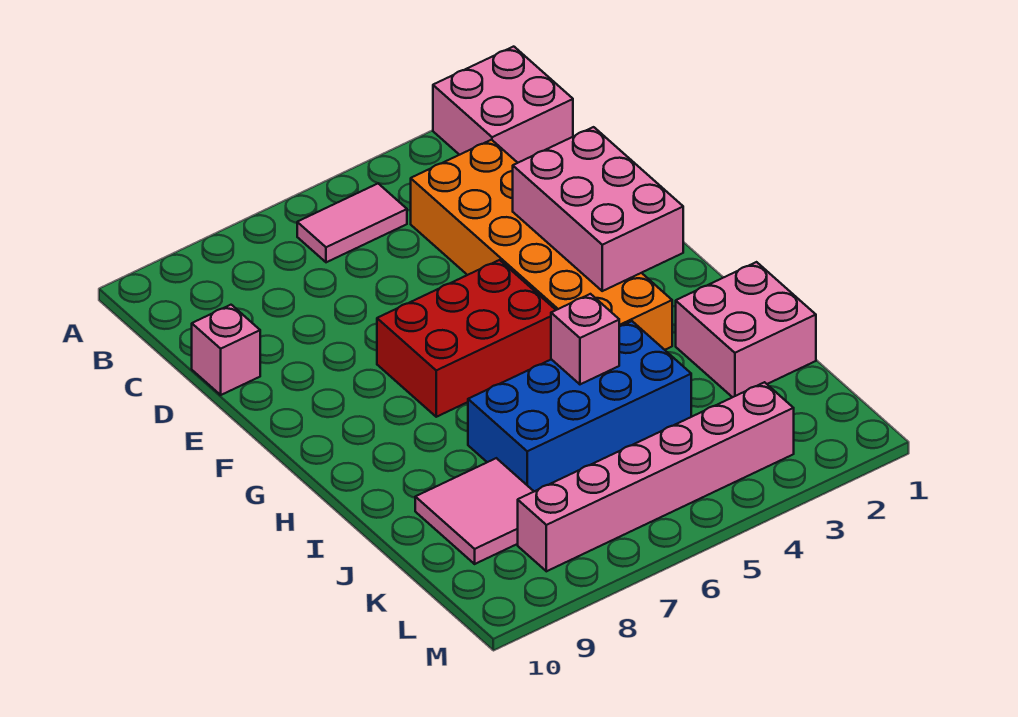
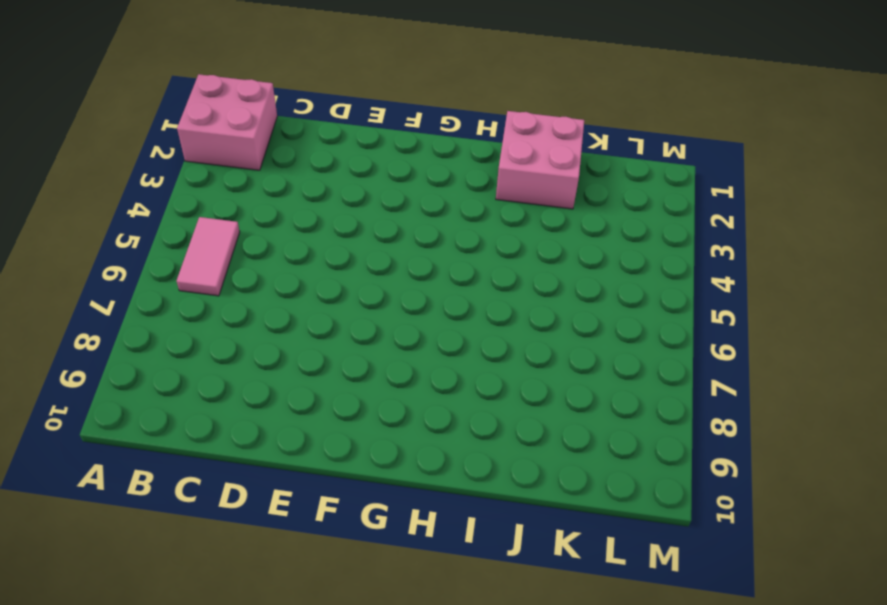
none -> orange brick C3:H4 level 1
none -> pink brick D10 level 1

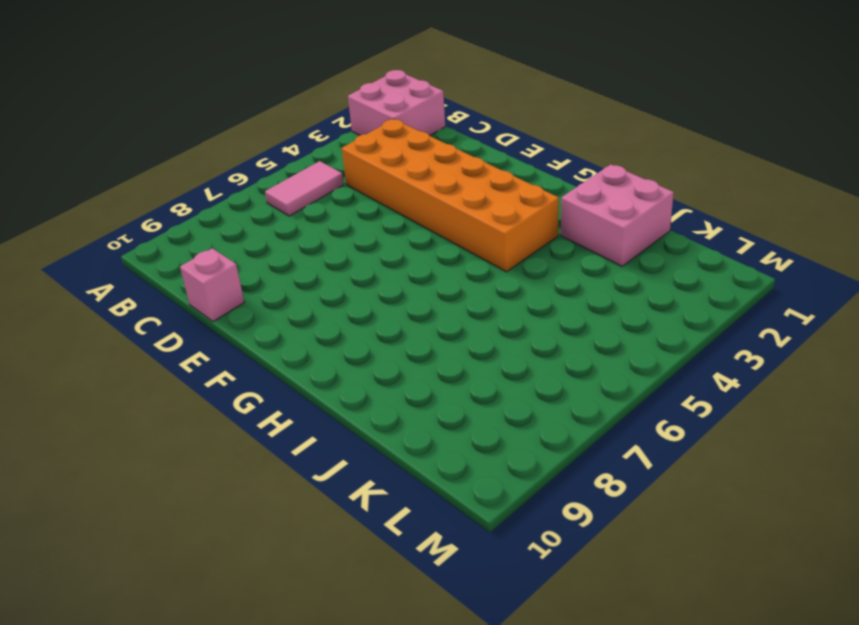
none -> red brick F5:G7 level 1
none -> blue brick I4:J7 level 1

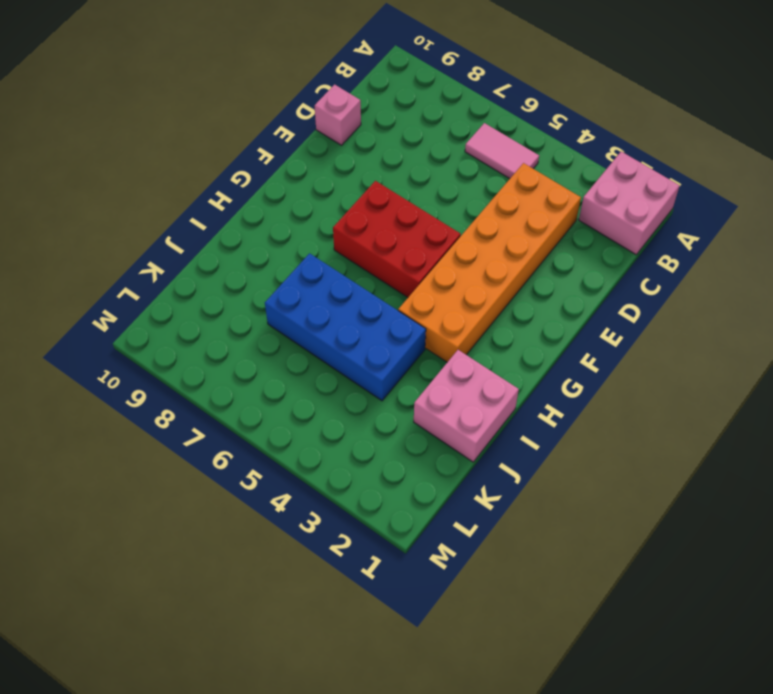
none -> pink tile J8:K9 level 1
none -> pink brick L3:L8 level 1

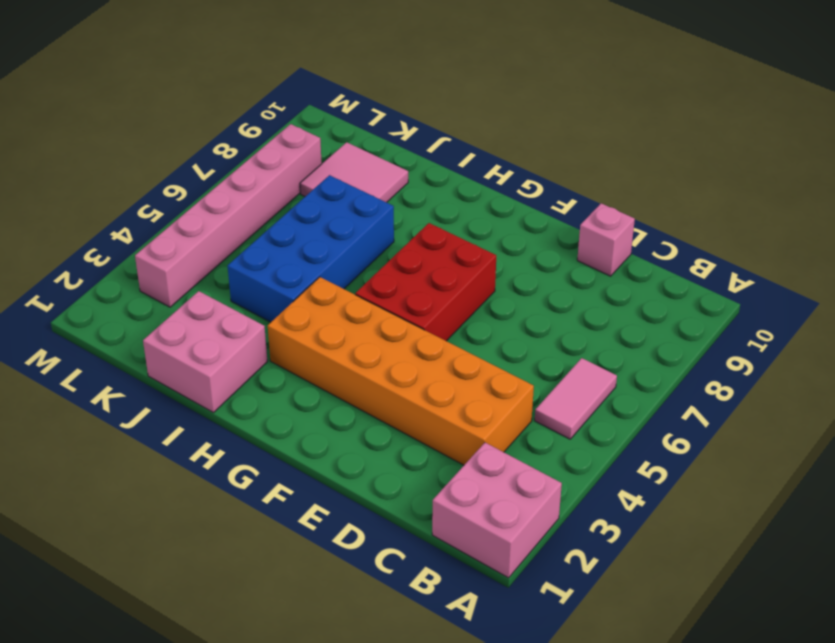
none -> pink brick E2:G3 level 2
none -> pink brick I5 level 2

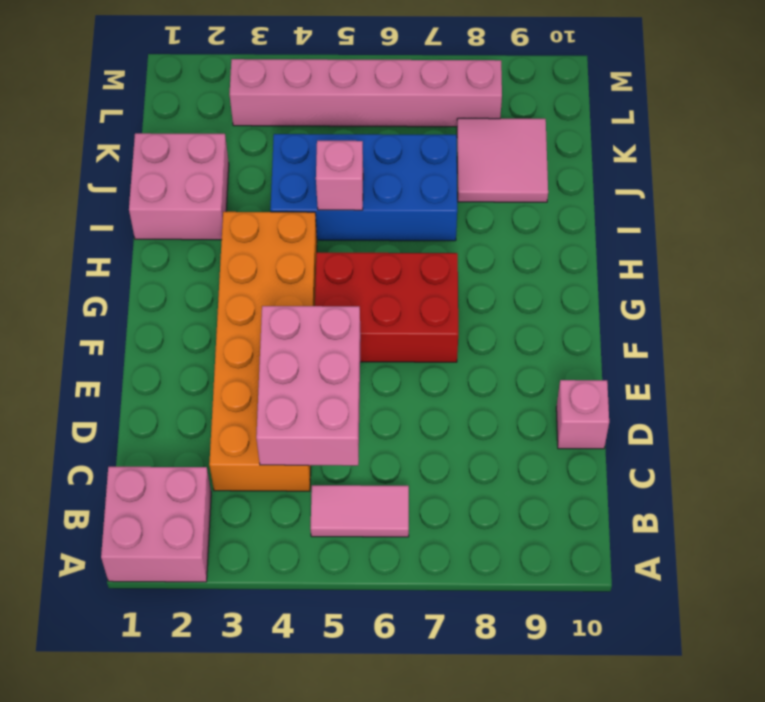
pink brick C4:E5 level 2 -> pink brick E2:G3 level 2

